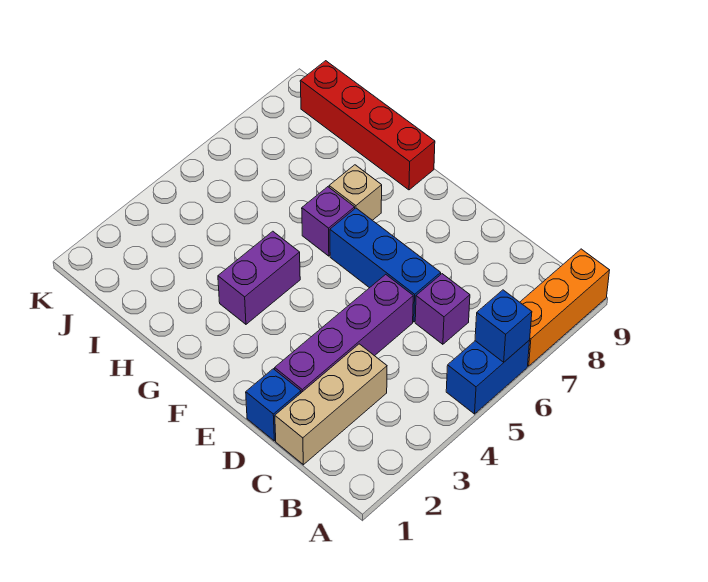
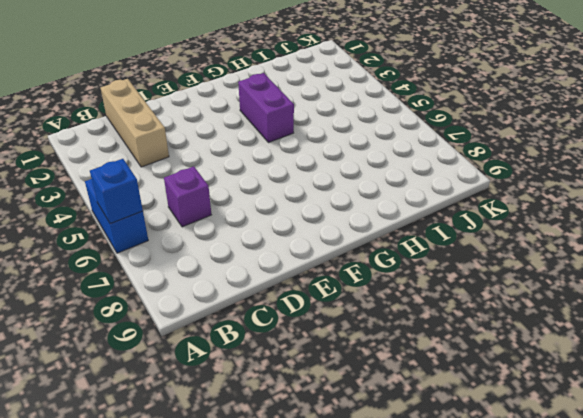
none -> orange brick A7:A9 level 1
none -> blue brick D1 level 1
none -> purple brick D2:D5 level 1

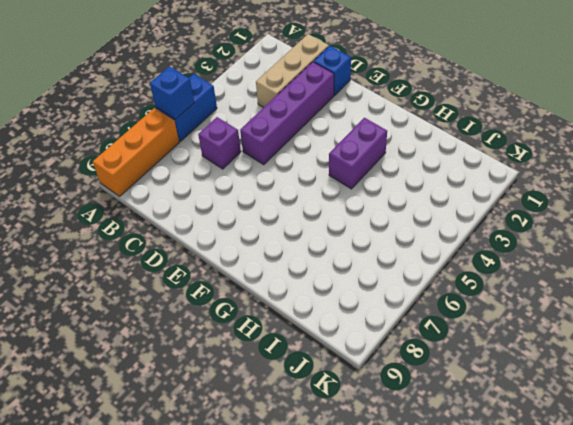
none -> blue brick D6:F6 level 1
none -> purple brick G6 level 1
none -> tan brick G7 level 1

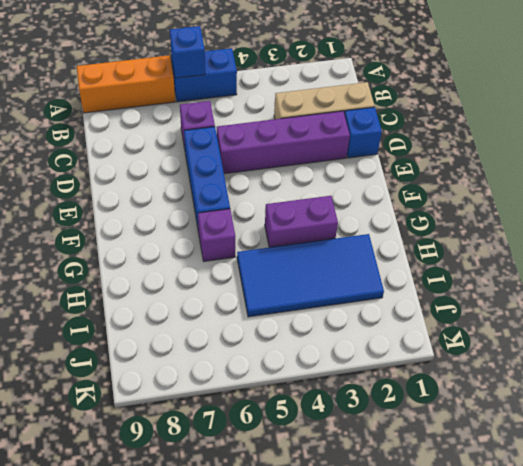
blue tile H2:I5 level 1 -> none
none -> tan brick G7 level 1
none -> red brick G9:J9 level 1

